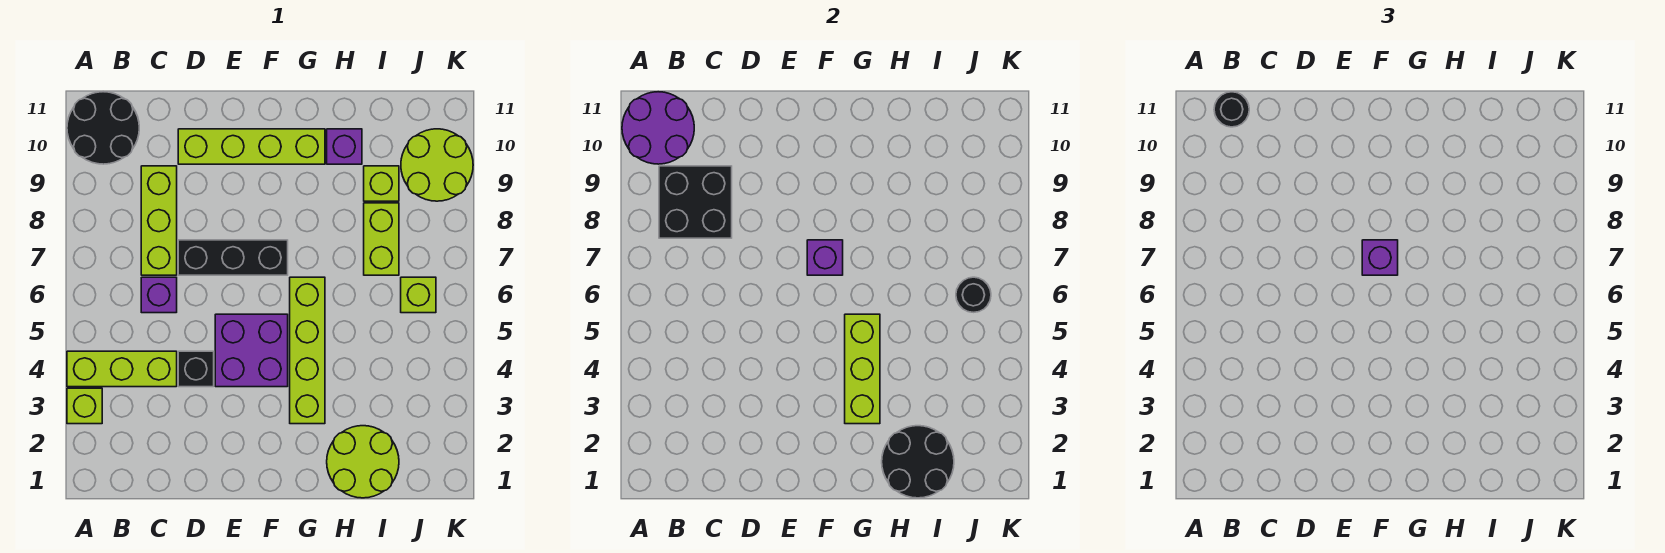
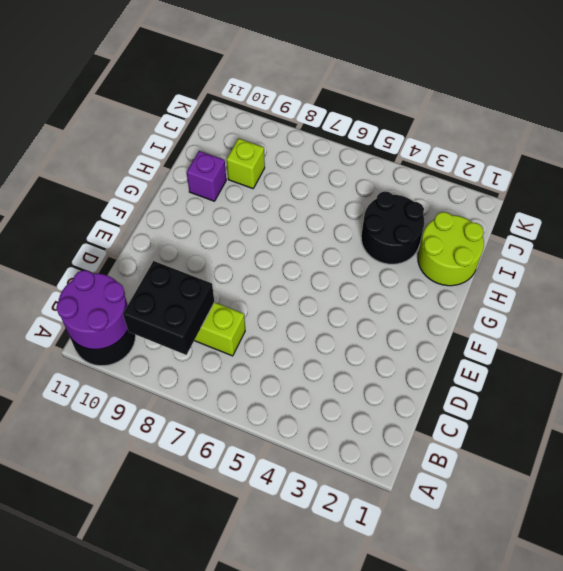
black round brick H3:I4 level 1 -> black round brick H1:I2 level 2
none -> lime brick A3 level 1
none -> lime brick A4:C4 level 1
none -> purple brick C6 level 1

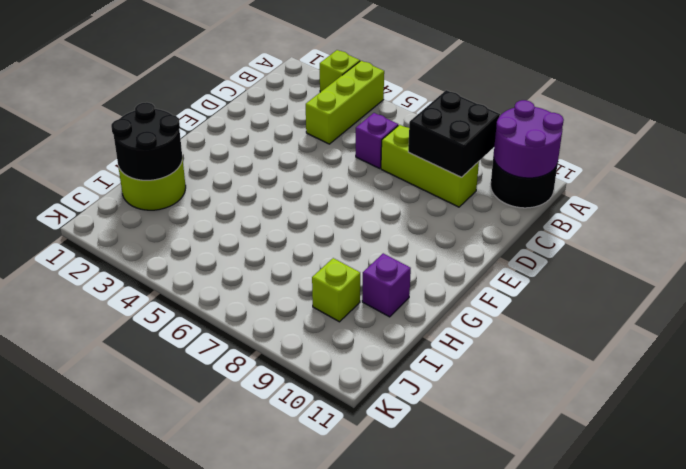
none -> black brick D4 level 1
none -> black brick D7:F7 level 1
none -> lime brick D10:G10 level 1

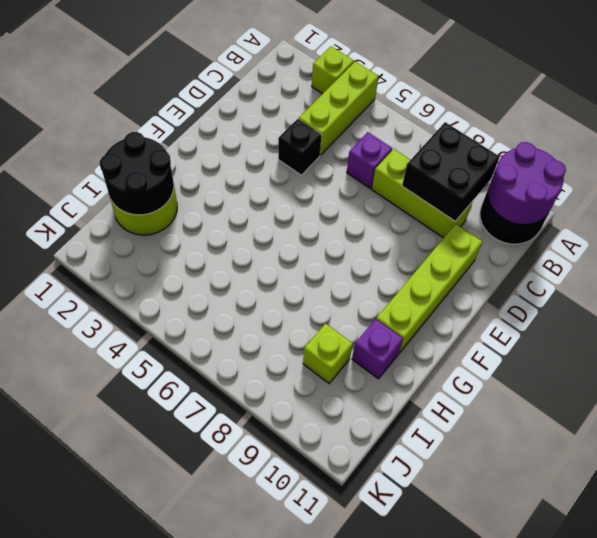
none -> black brick D7:F7 level 1
none -> purple brick E4:F5 level 1
none -> lime brick G3:G6 level 1

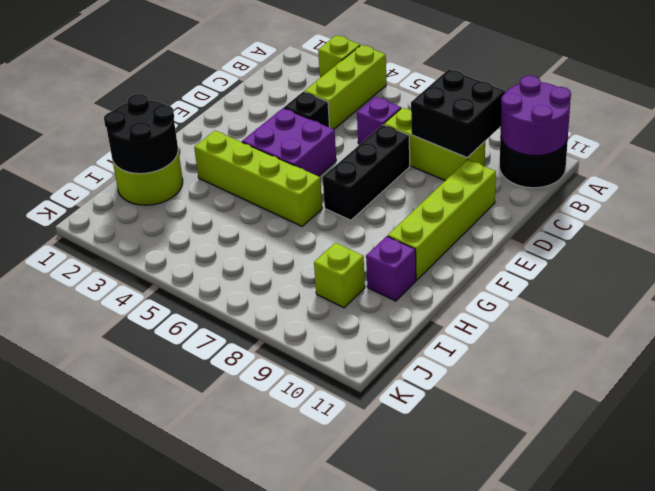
none -> lime brick I7:I8 level 1
none -> lime brick J6 level 1
none -> lime round brick J9:K10 level 1

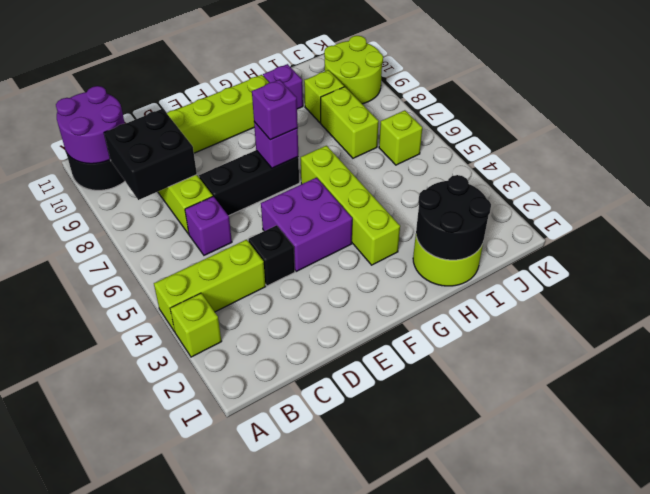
none -> lime brick G3:G5 level 2
none -> black round brick J6 level 2
none -> black round brick B11 level 3

